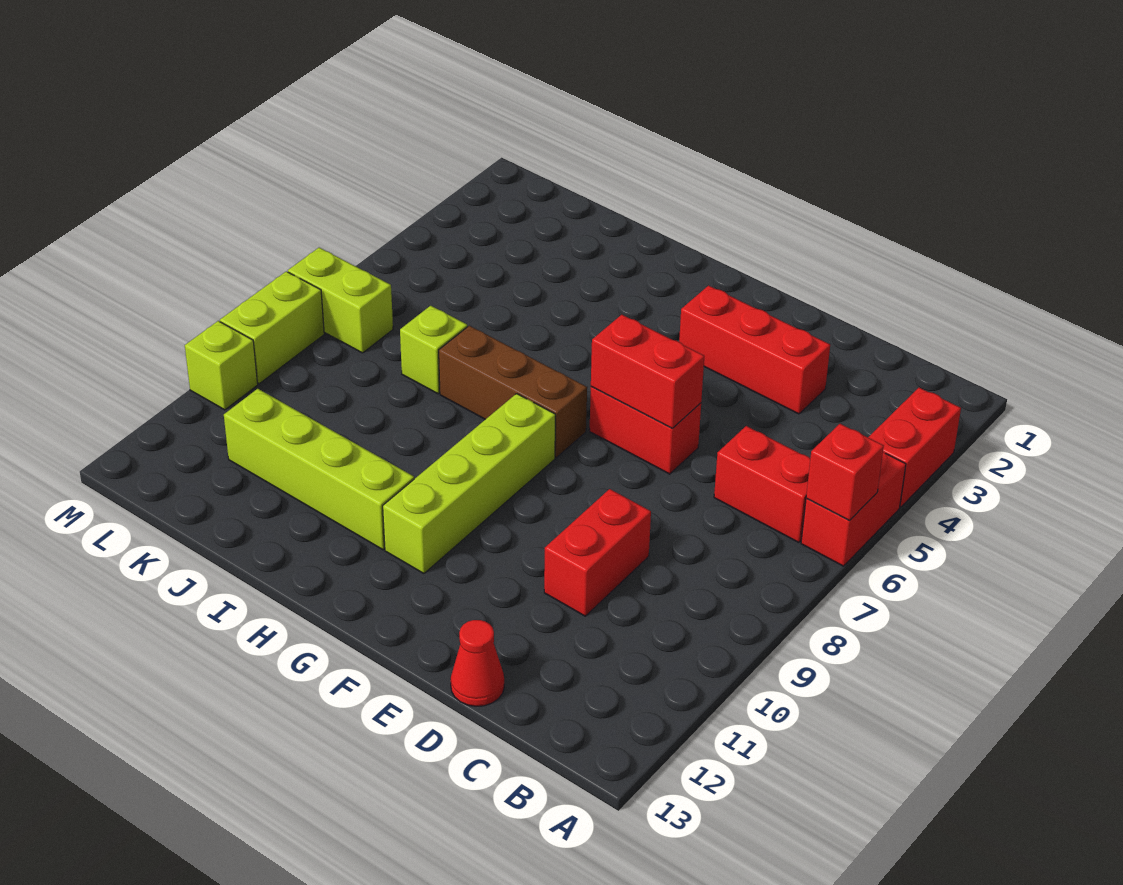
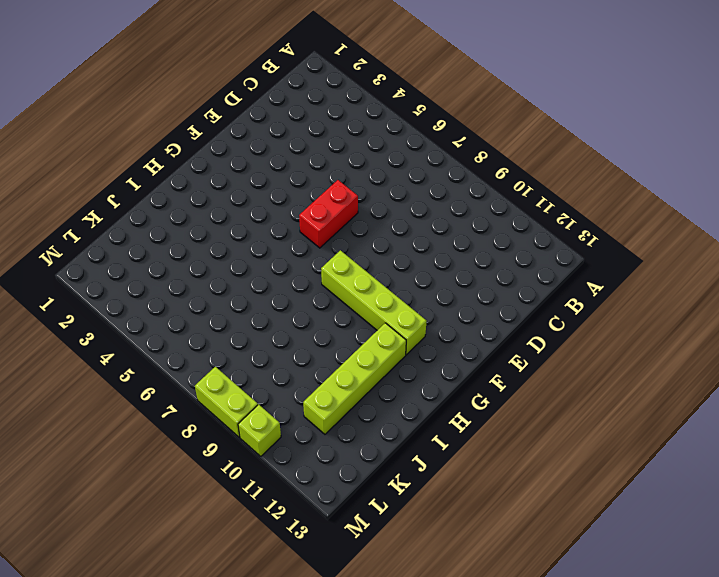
none -> red brick A3:A4 level 1
none -> red brick A5:A6 level 1
none -> red brick B6:C6 level 1

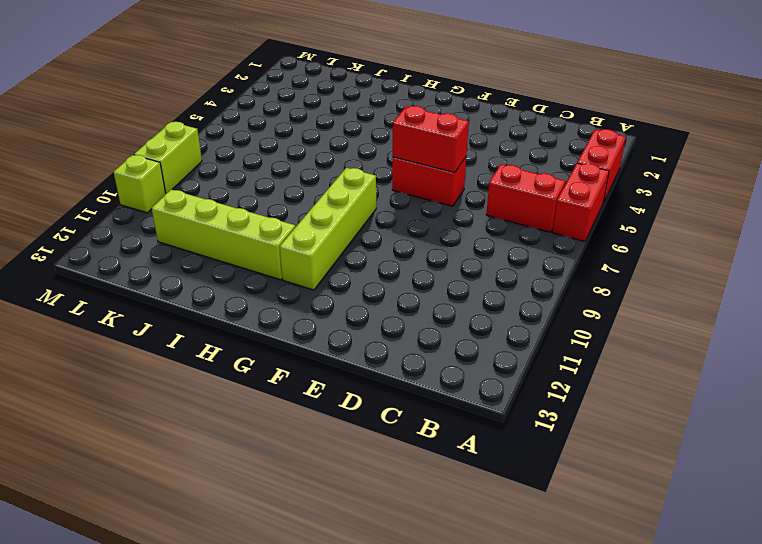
none -> red brick D3:F3 level 1
none -> red brick D9:D10 level 1
none -> red cone D13 level 1

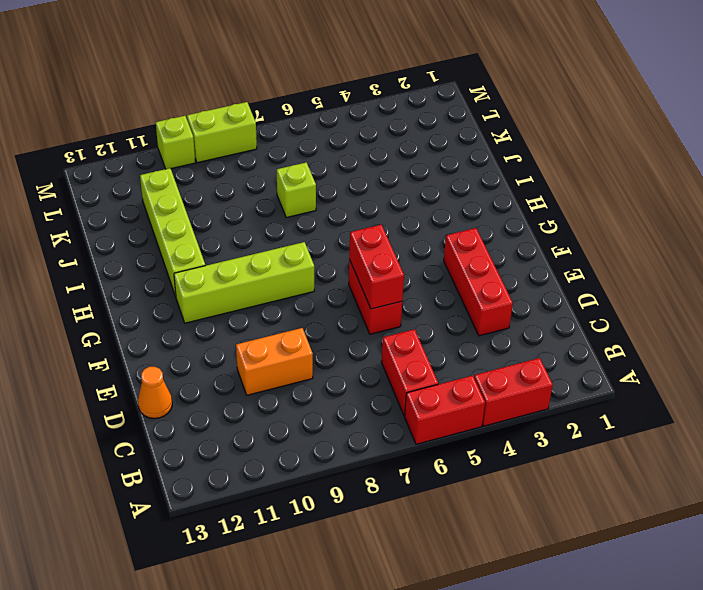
orange brick D9:D10 level 1 -> red brick D9:D10 level 1
orange cone D13 level 1 -> red cone D13 level 1
none -> brown brick G7:I7 level 1
none -> lime brick L7:M7 level 1
none -> red brick A6 level 2

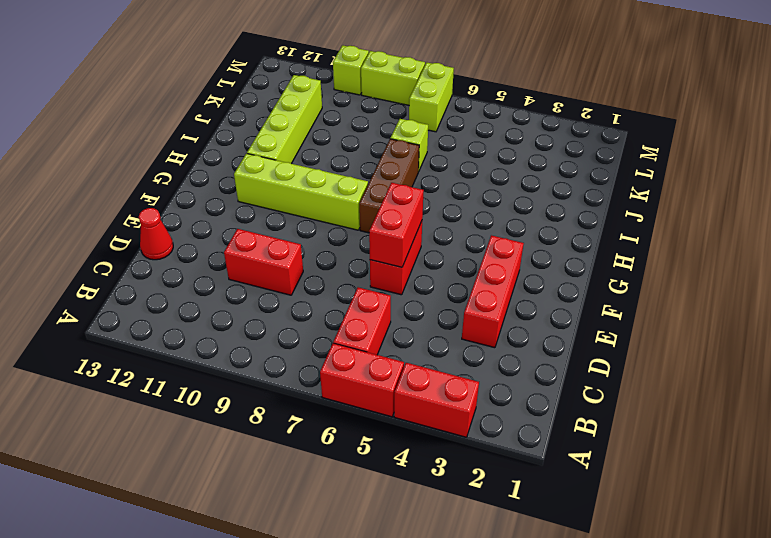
none -> red brick A6 level 2

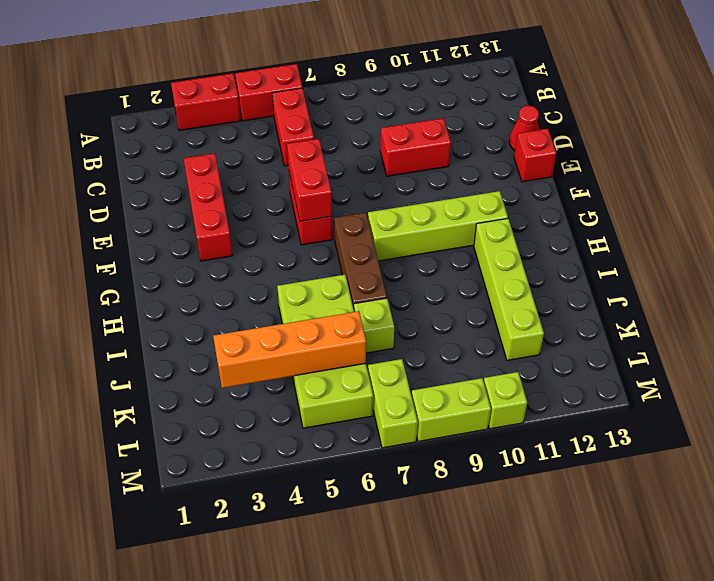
red brick E13 level 1 -> red brick A6 level 2
lime brick I5:L6 level 1 -> none
orange brick K3:K6 level 2 -> none

